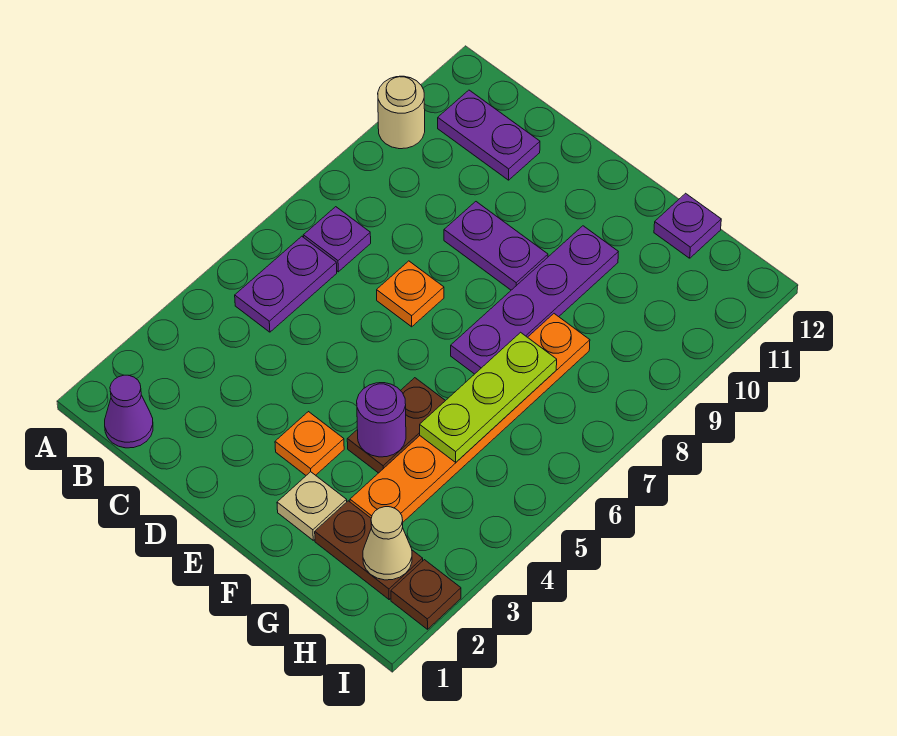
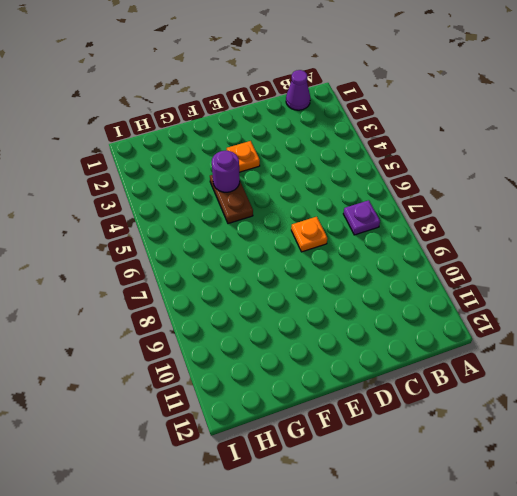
none -> tan round brick A10 level 1
none -> purple plate B5:B6 level 1
none -> purple plate B11:C11 level 1

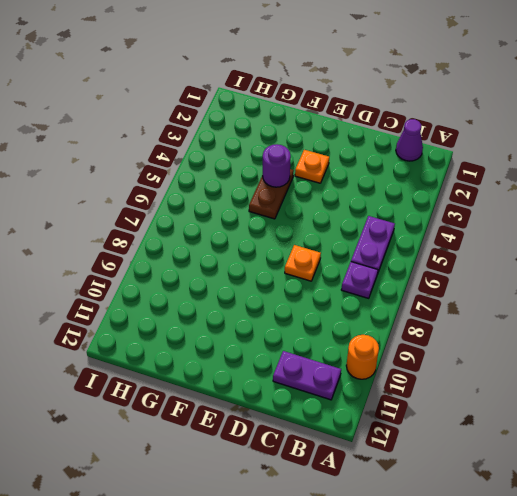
orange round brick A10 level 1 -> tan round brick A10 level 1
none -> purple plate D9:E9 level 1
none -> tan plate F2 level 1
none -> purple plate F7:F10 level 1

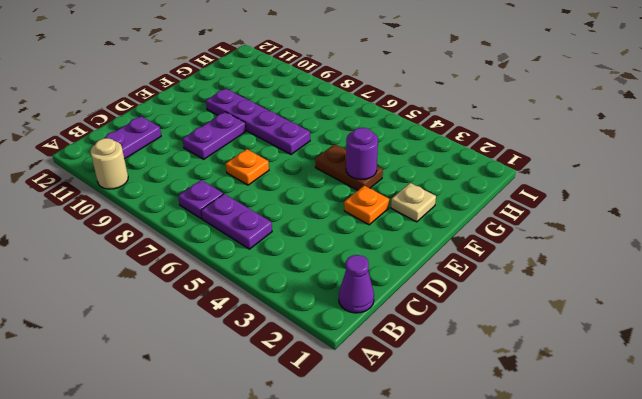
none -> brown plate G2:H2 level 1
none -> orange plate G3:G8 level 1
none -> purple plate G12 level 1

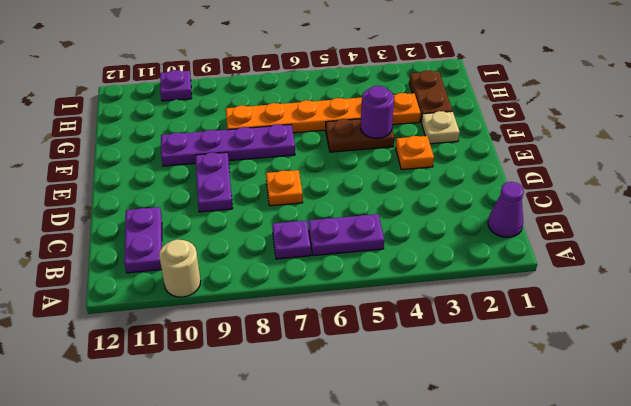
purple plate I10 level 1 -> purple plate G12 level 1
none -> brown plate I2 level 1
none -> lime plate G5:G7 level 2
none -> tan cone H2 level 2

